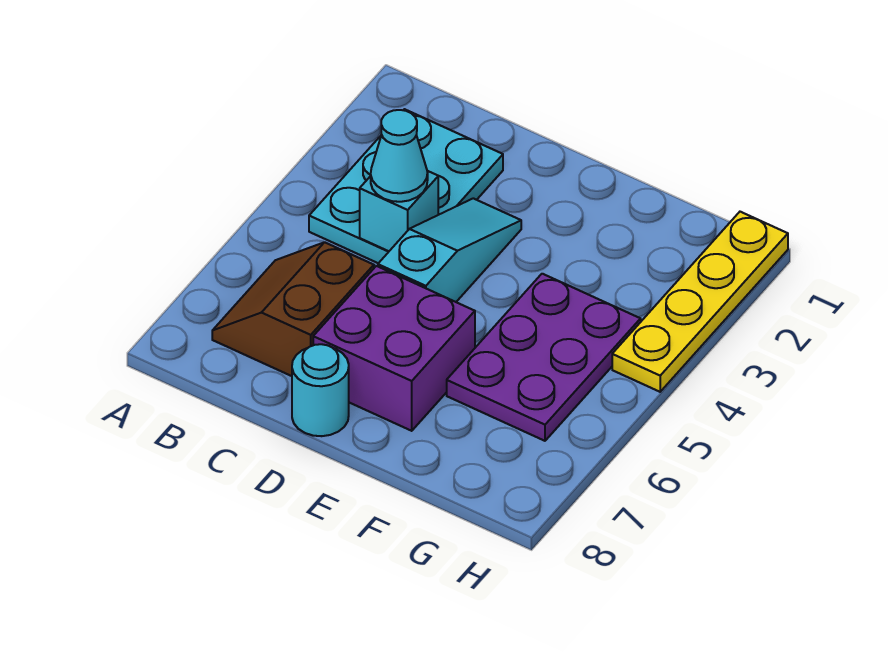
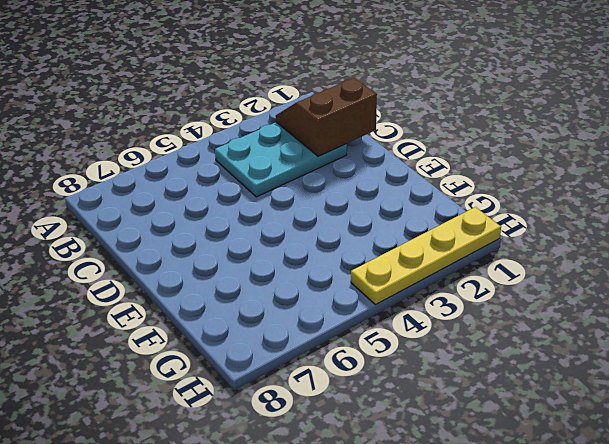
brown slope B1:C2 level 2 top C -> brown slope B6:C7 level 1 top C
none -> cyan slope D3:D5 level 1 top 5
none -> purple brick D6:E7 level 1

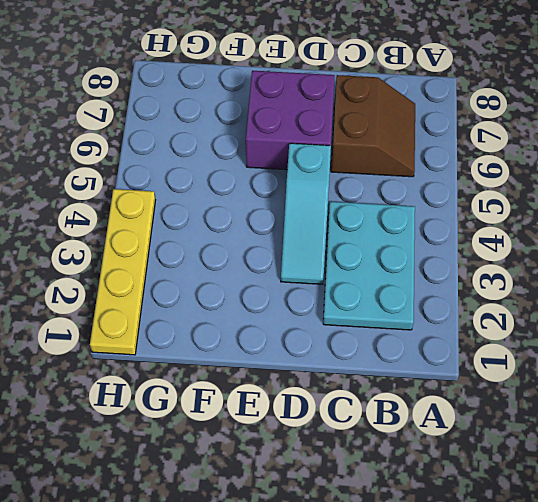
none -> cyan round brick D8 level 1
none -> purple plate F4:G6 level 1

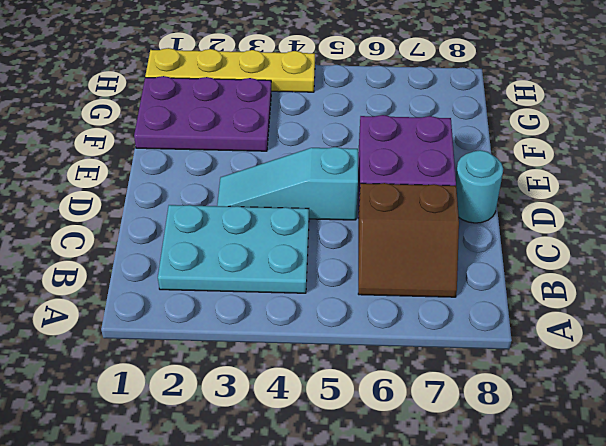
purple plate F1:G3 level 1 -> purple plate F4:G6 level 1
none -> cyan brick C4 level 2
none -> cyan cone C4 level 3

